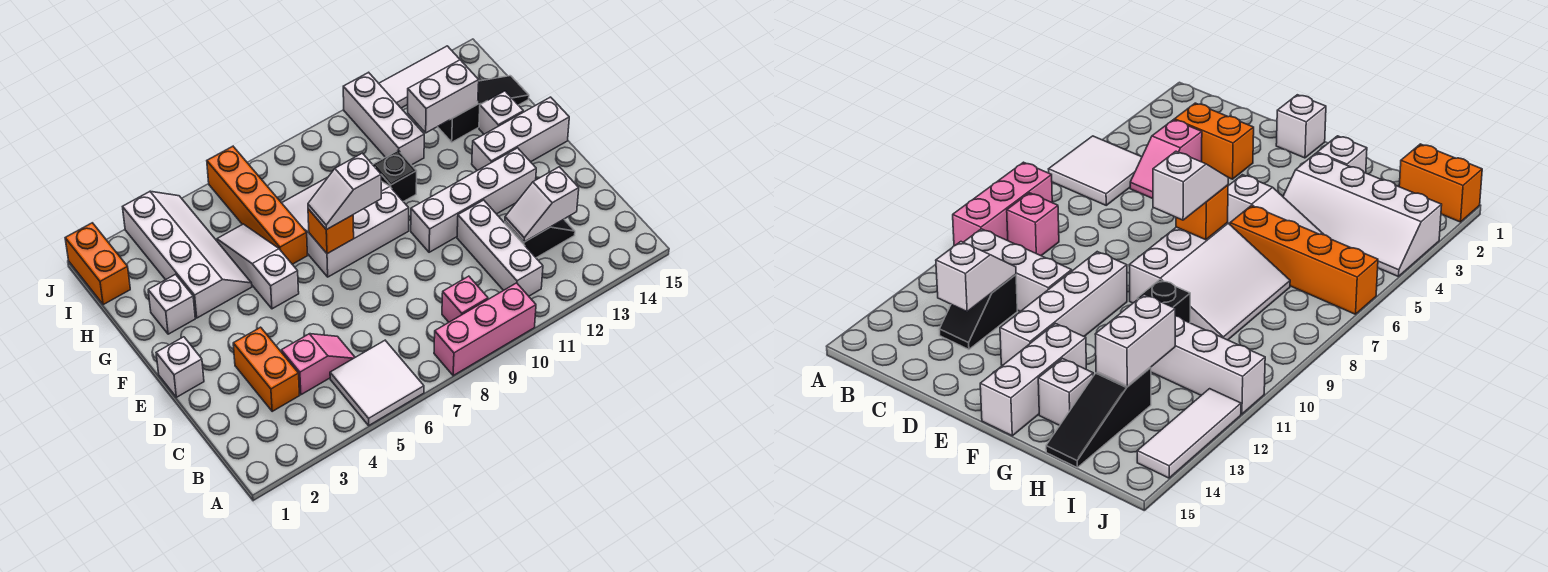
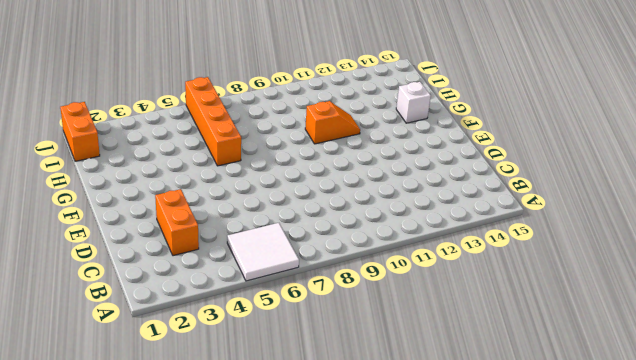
orange slope G10:G11 level 1 top 10 -> black brick G10 level 1
none -> pink brick A8:A10 level 1
none -> pink brick B9 level 1
none -> white brick B11:D11 level 1

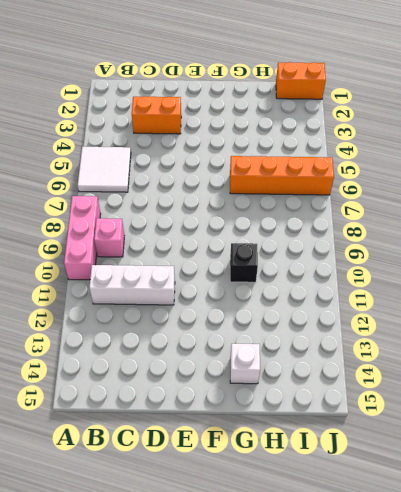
none -> pink slope C4:C5 level 1 top 4
none -> black slope C12:C13 level 1 top 12
none -> white brick E1 level 1

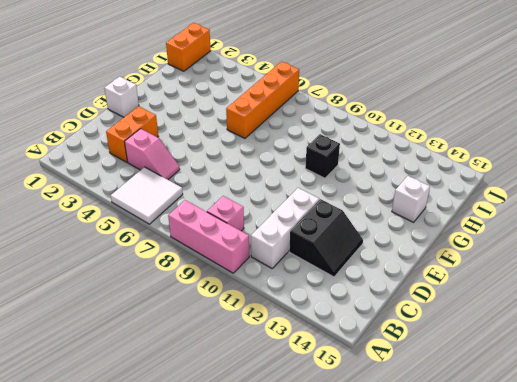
black slope C12:D13 level 1 top 12 -> black slope C12:C13 level 1 top 12
none -> white brick E10:E13 level 1
none -> white slope F5:H5 level 1 top F
none -> white slope F7:H9 level 1 top F

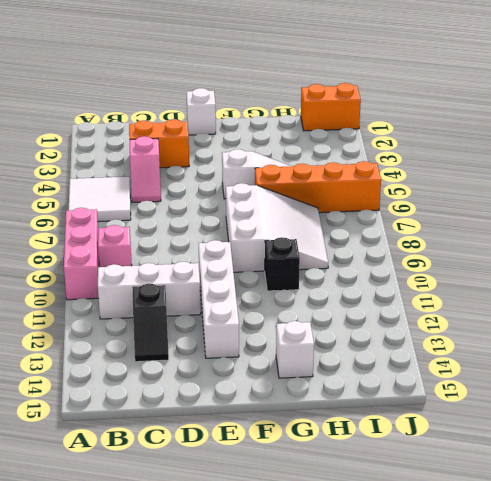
none -> white brick F13:F15 level 1
none -> white brick G2 level 1
none -> white slope G3:J4 level 1 top 3

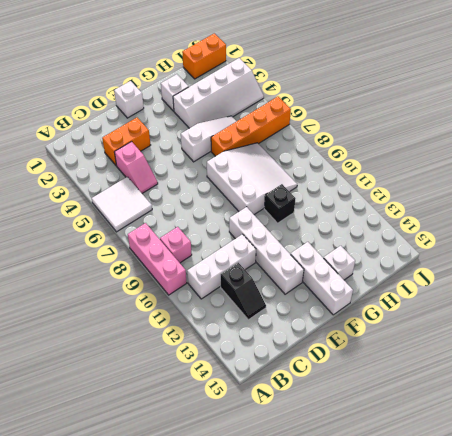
none -> white brick H11:J11 level 1
none -> black slope H13:H15 level 1 top 13
none -> white tile J12:J14 level 1

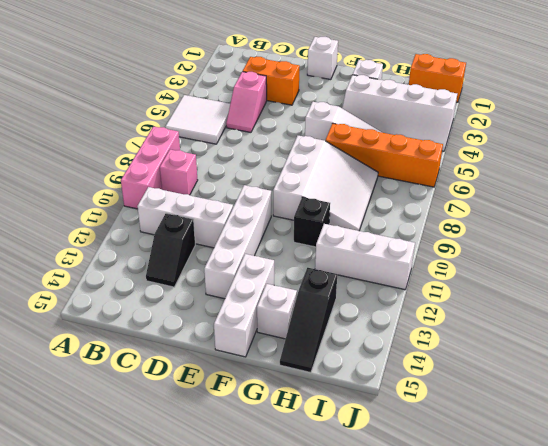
none -> white tile J12:J14 level 1
none -> white slope C12:C13 level 2 top 13
none -> orange brick F7 level 2

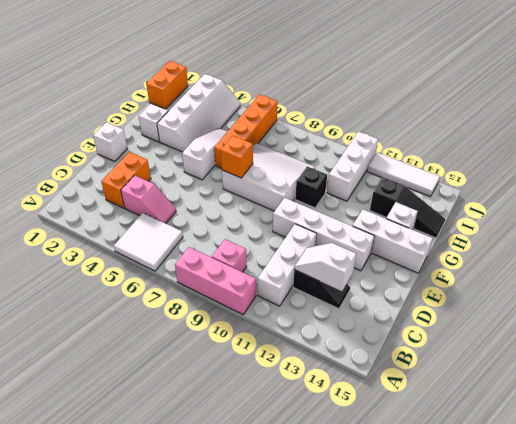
none -> white brick H12:H13 level 2
none -> white slope F7:F8 level 3 top 8

